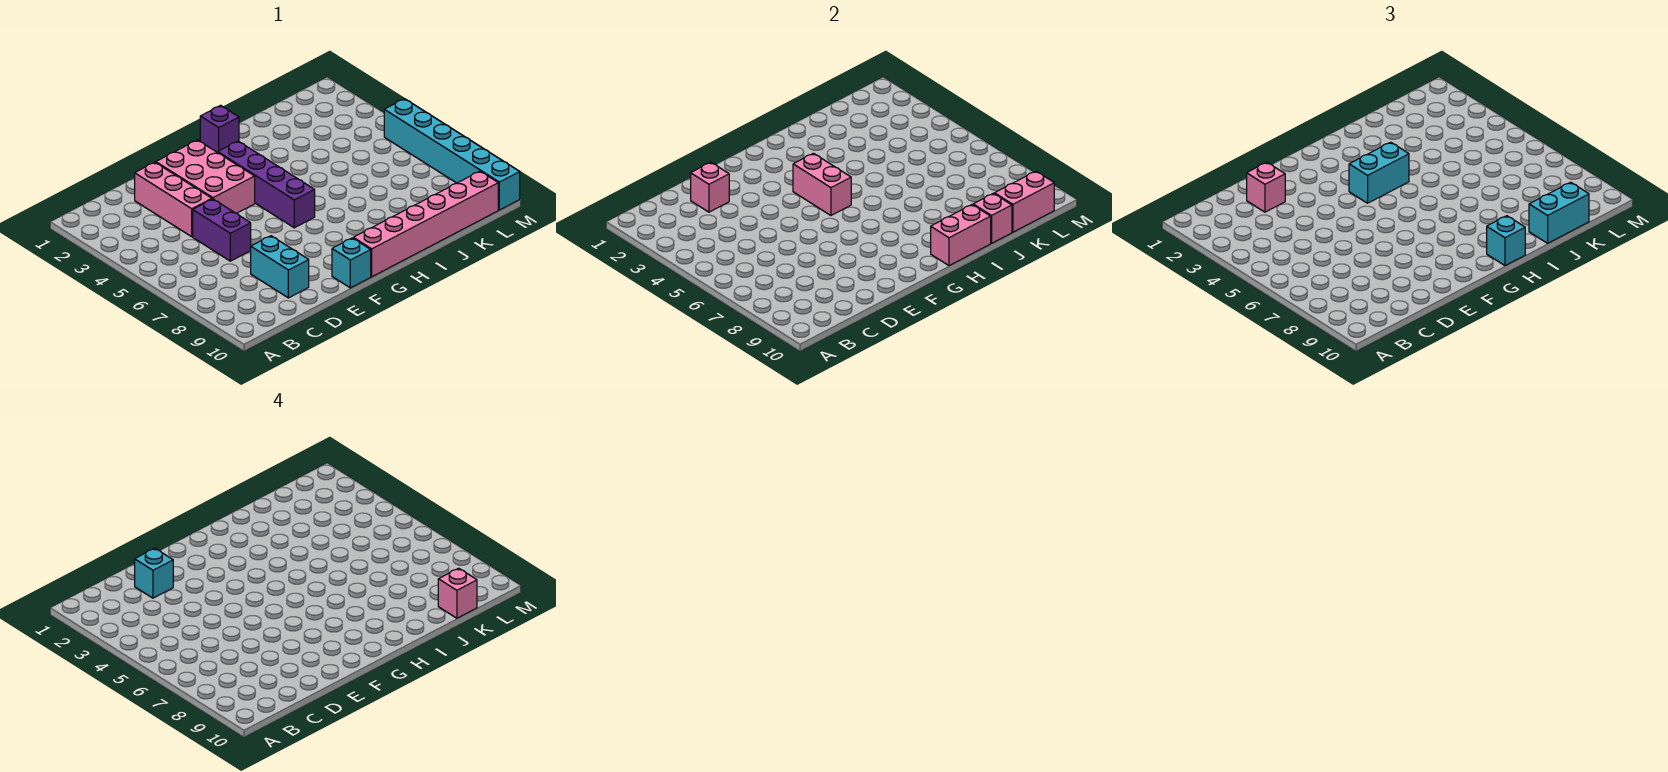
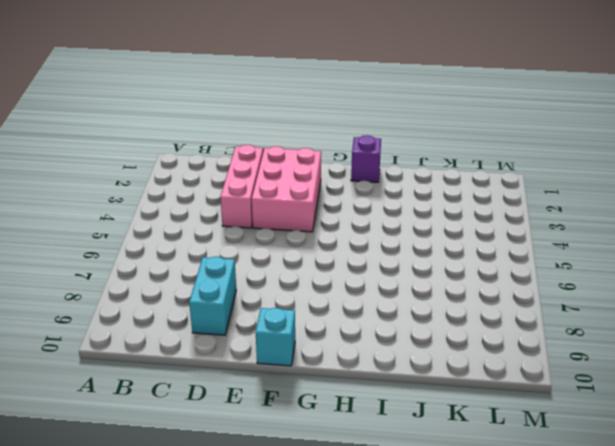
none -> purple brick D5:D6 level 1
none -> purple brick G3:G6 level 1
none -> pink brick G10:L10 level 1

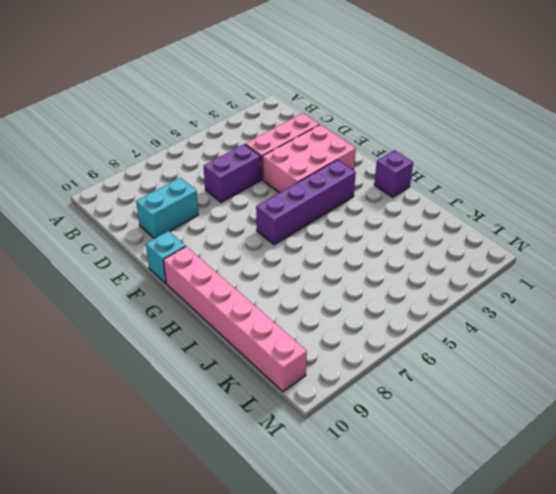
none -> cyan brick M5:M10 level 1
none -> pink brick D2 level 2
none -> pink brick G4:G5 level 2

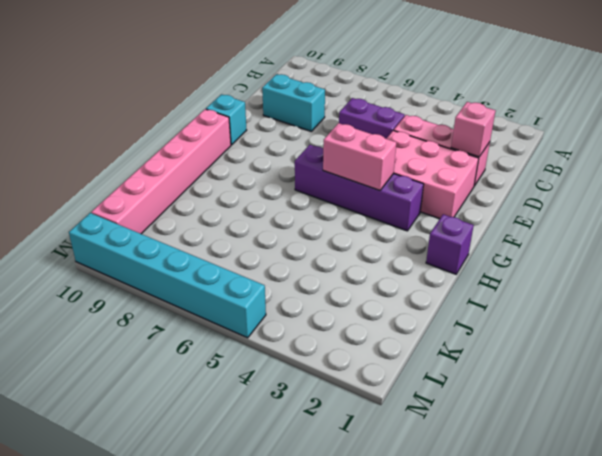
none -> pink brick H10:I10 level 2
none -> pink brick J10 level 2
none -> pink brick K10:L10 level 2

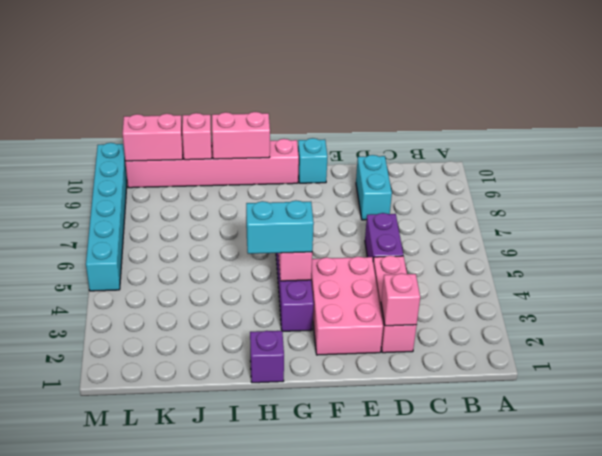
none -> pink brick D2 level 3
none -> cyan brick H10 level 3
none -> cyan brick J10:K10 level 3

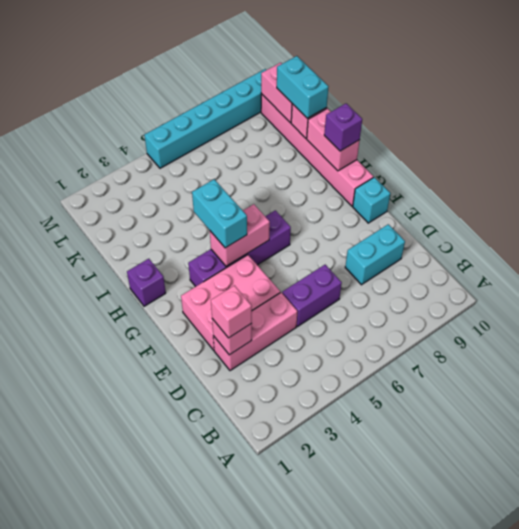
purple brick H10 level 3 -> cyan brick H10 level 3
none -> cyan brick D2 level 4
none -> pink brick K10 level 4

